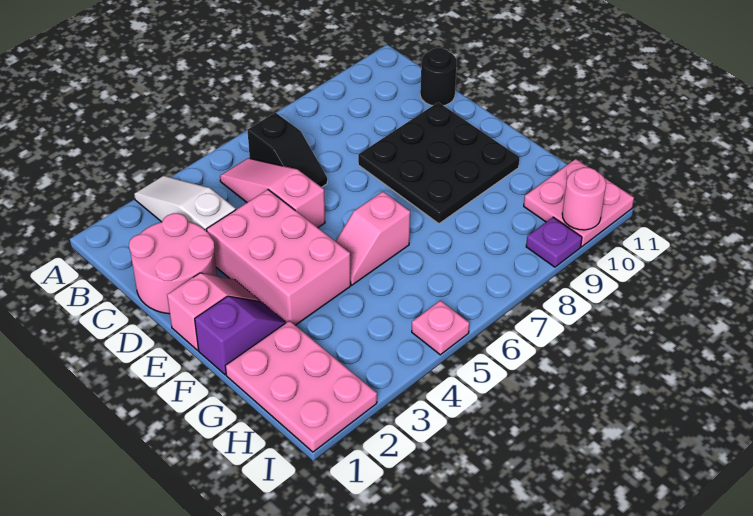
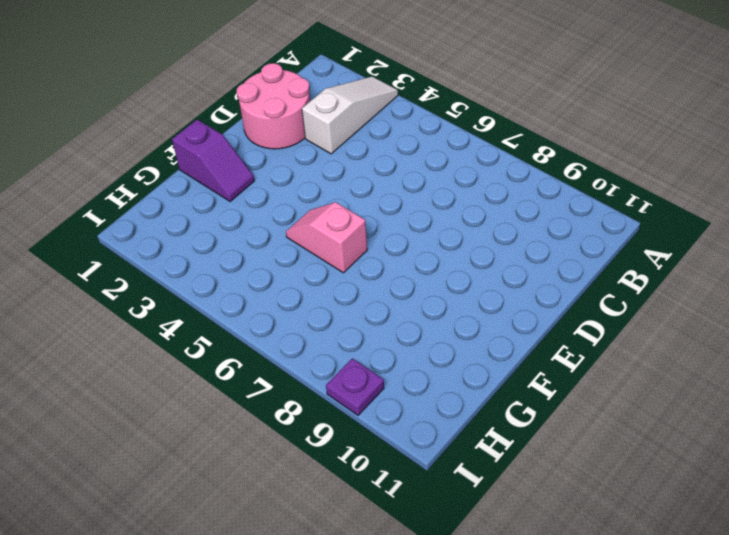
none -> pink slope B5:D5 level 1 top D
none -> black slope B6:C6 level 1 top B
none -> black round brick C11 level 1

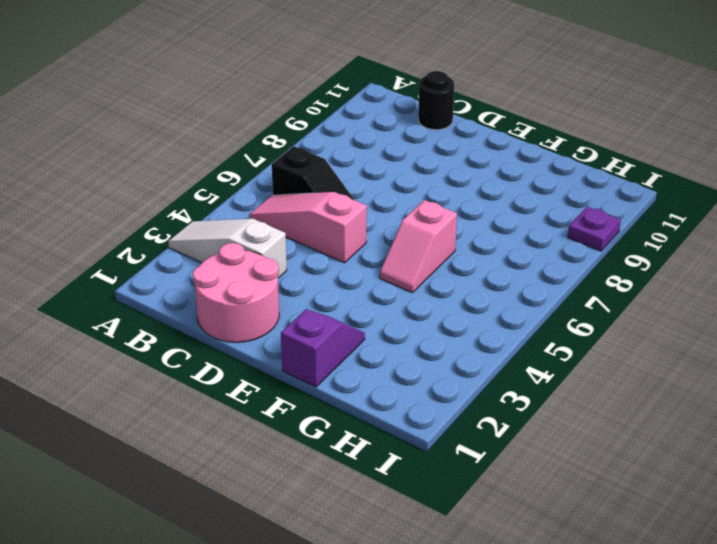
none -> pink brick D3:F4 level 1
none -> black plate D8:F10 level 1
none -> pink slope E1:E2 level 1 top 1

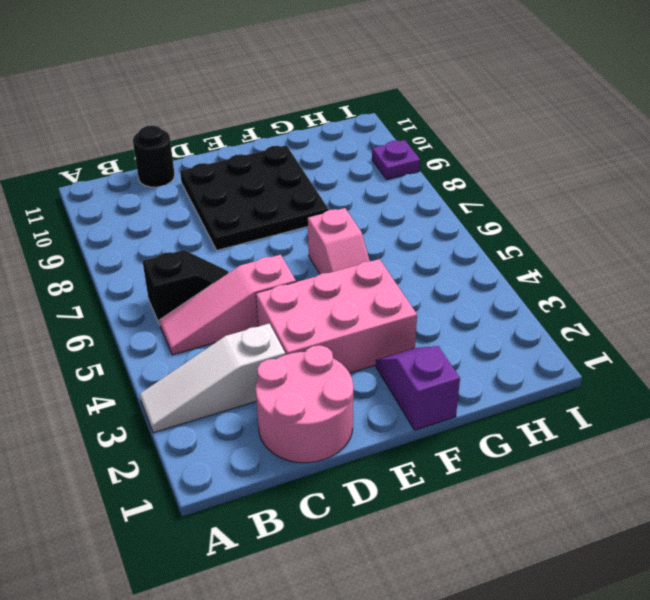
none -> pink slope E1:E2 level 1 top 1
none -> pink plate G1:I2 level 1
none -> pink plate H10:I11 level 1

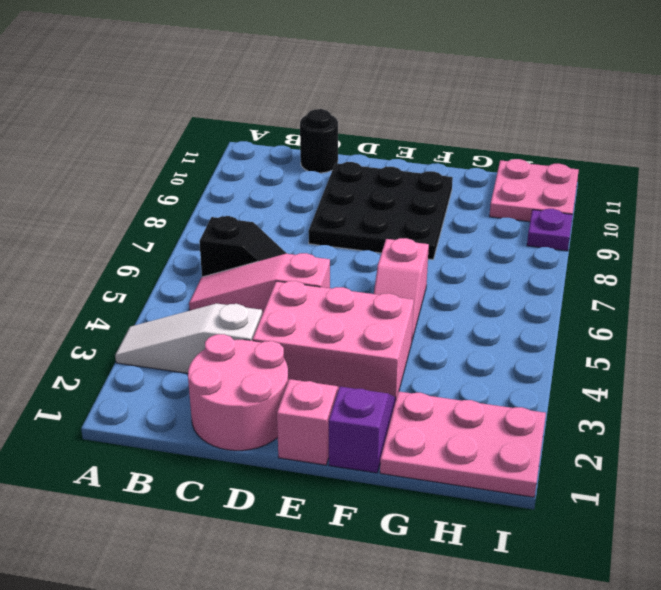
none -> pink plate I5 level 1
none -> pink round brick I10 level 2

